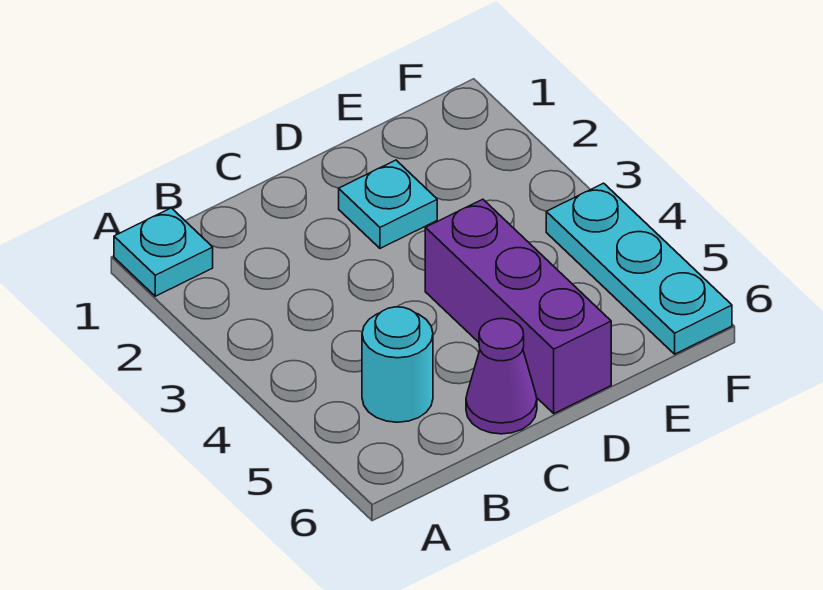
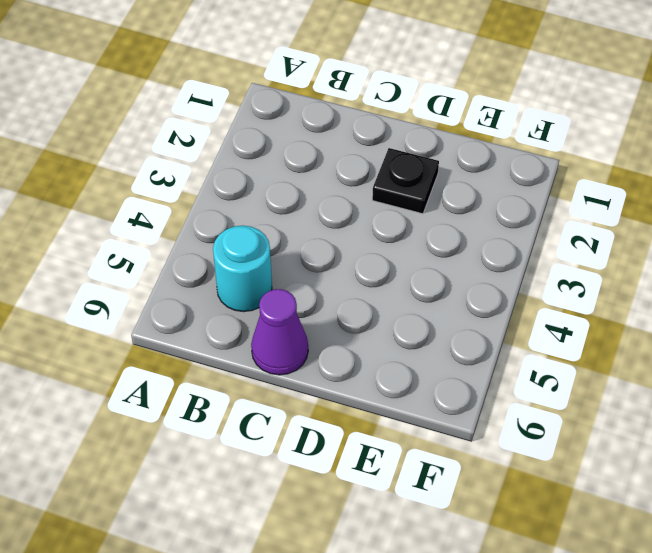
black plate D2 level 1 -> cyan plate D2 level 1
none -> cyan plate A1 level 1
none -> purple brick D4:D6 level 1

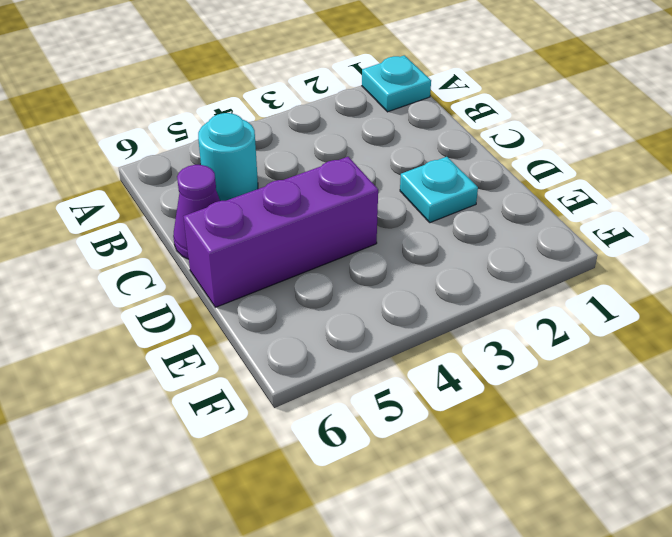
none -> cyan plate F4:F6 level 1

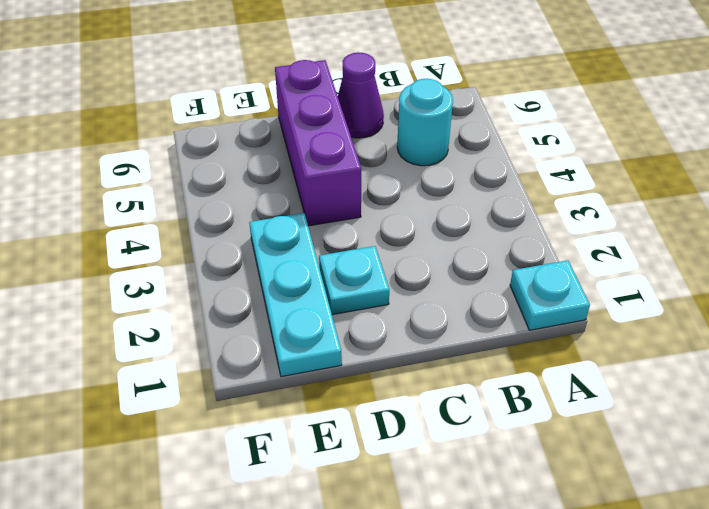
cyan plate E1:E3 level 1 -> cyan plate F4:F6 level 1

